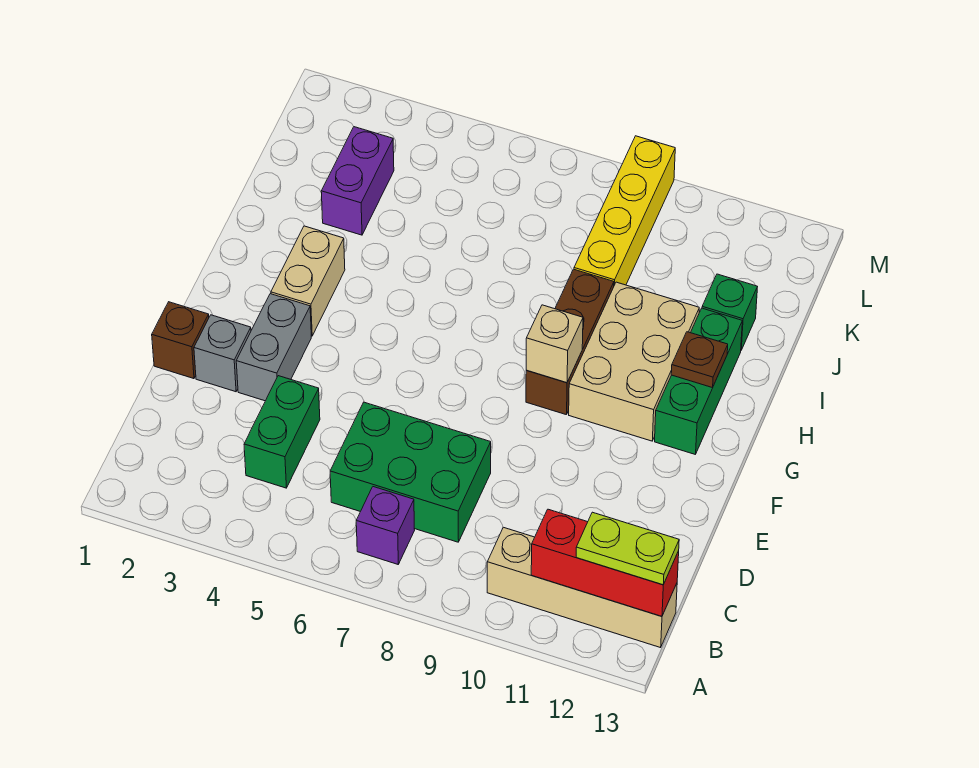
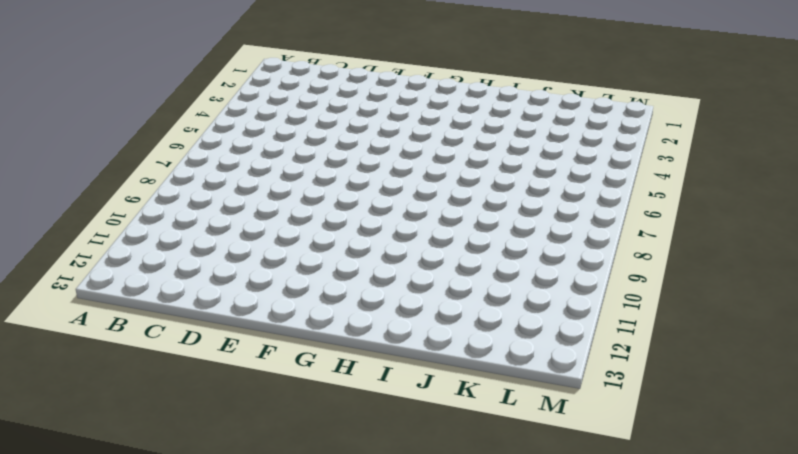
none -> purple brick B7 level 1
none -> tan brick B10:B13 level 1
none -> green brick C4:D4 level 1

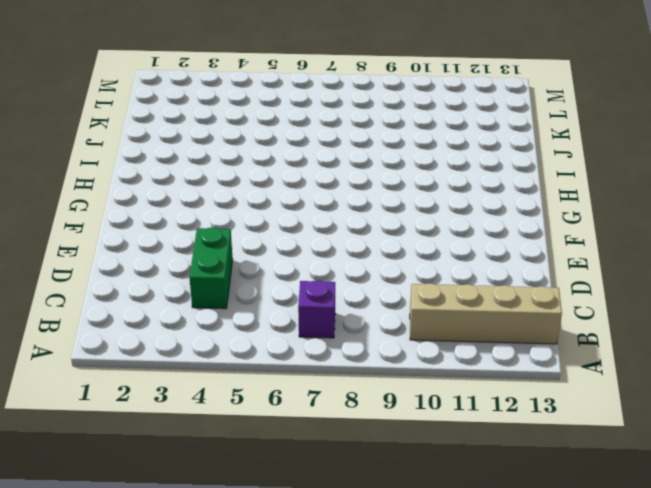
none -> green brick C6:D8 level 1
none -> brown brick E1 level 1
none -> grey brick E2 level 1

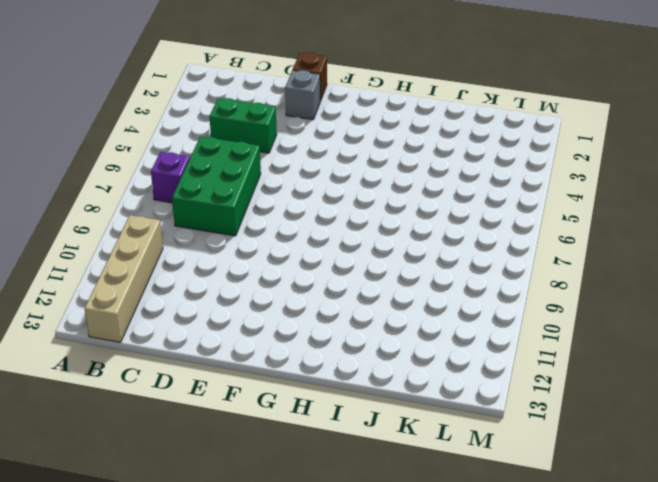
none -> grey brick E3:F3 level 1
none -> tan brick G3:H3 level 1
none -> brown brick G9:I9 level 1

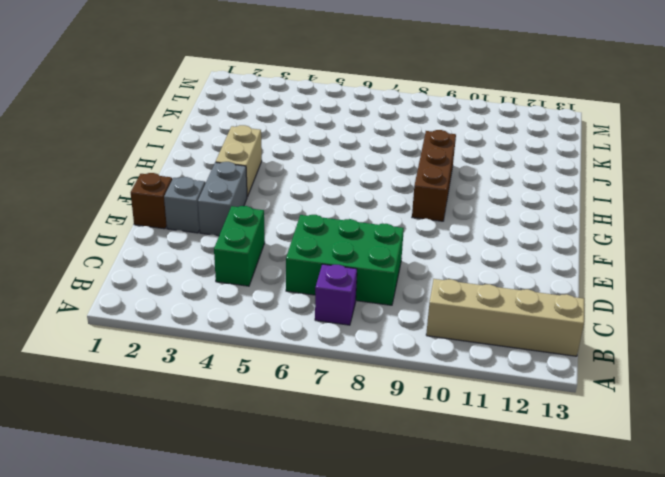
none -> tan brick G10:I11 level 1
none -> green brick G12:I12 level 1
none -> purple brick J3:K3 level 1

